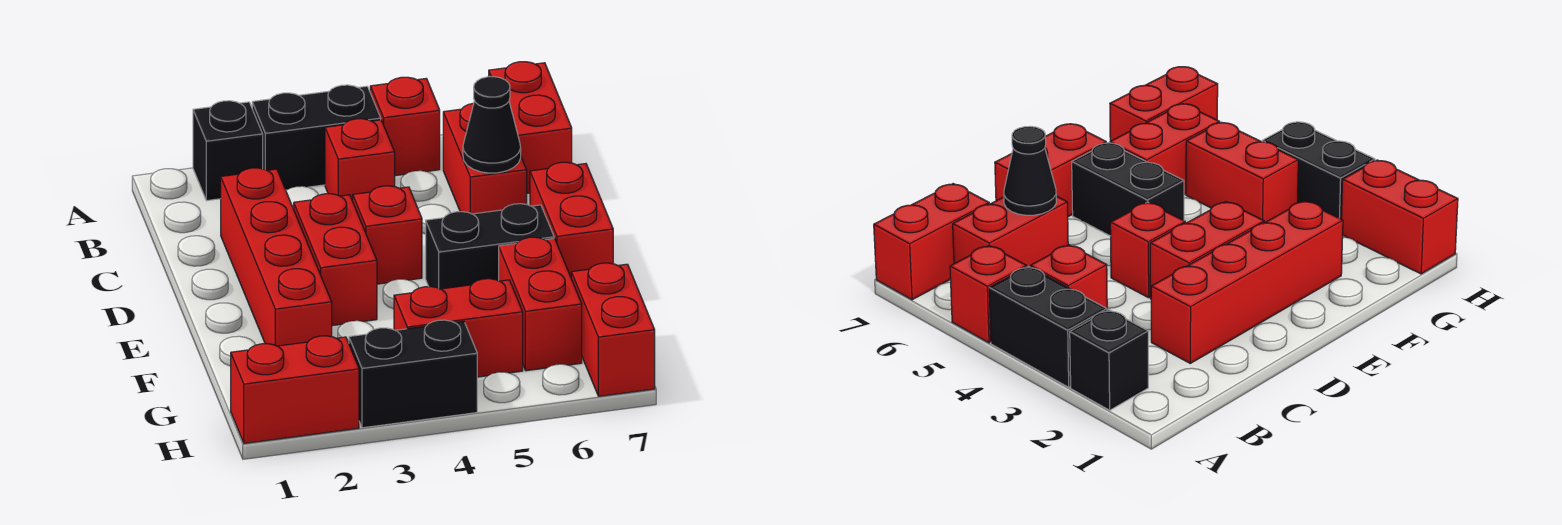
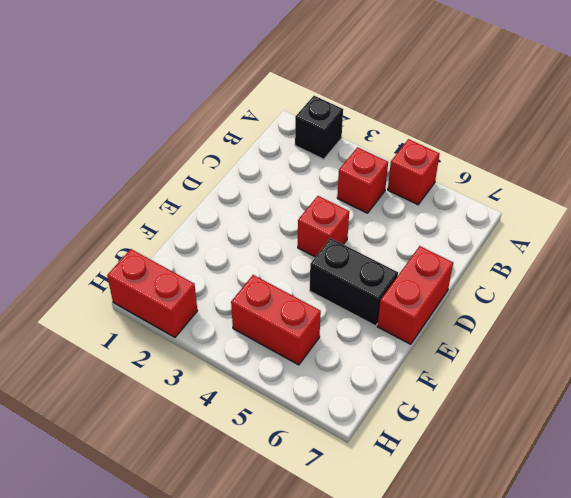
none -> black brick A3:A4 level 1
none -> red brick A7:B7 level 1
none -> red brick B6:C6 level 1

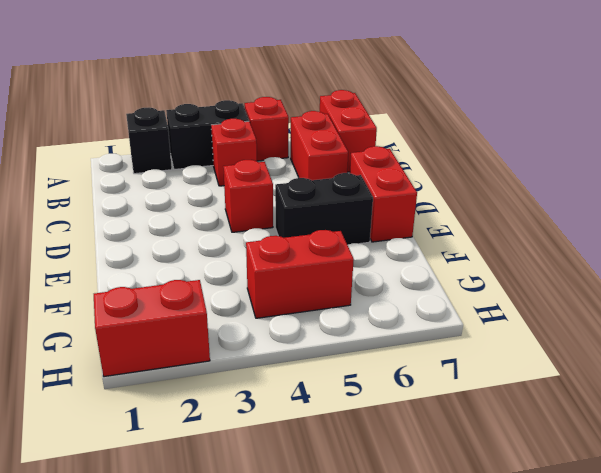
none -> red brick C2:F2 level 1
none -> red brick D3:E3 level 1
none -> red brick F6:G6 level 1

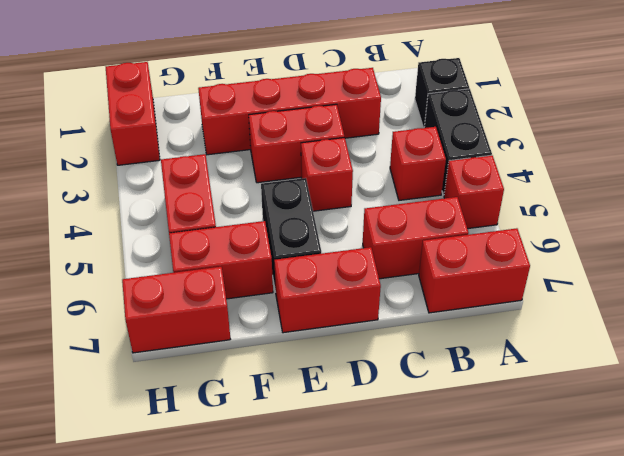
none -> black brick H3:H4 level 1
none -> black cone C6 level 2

